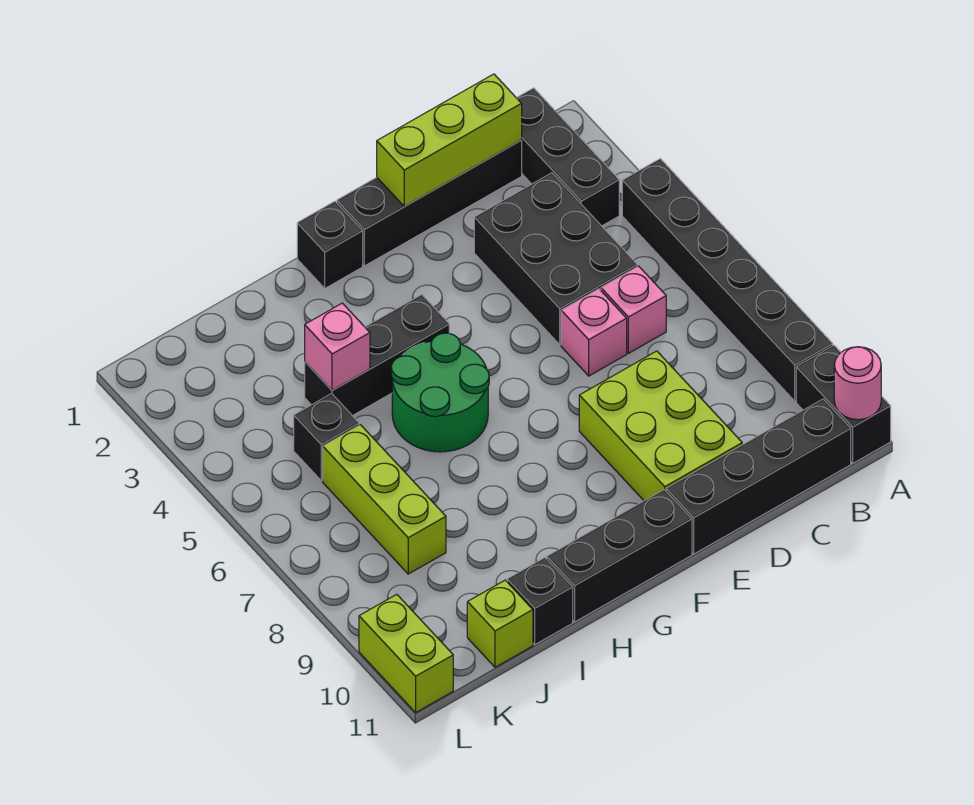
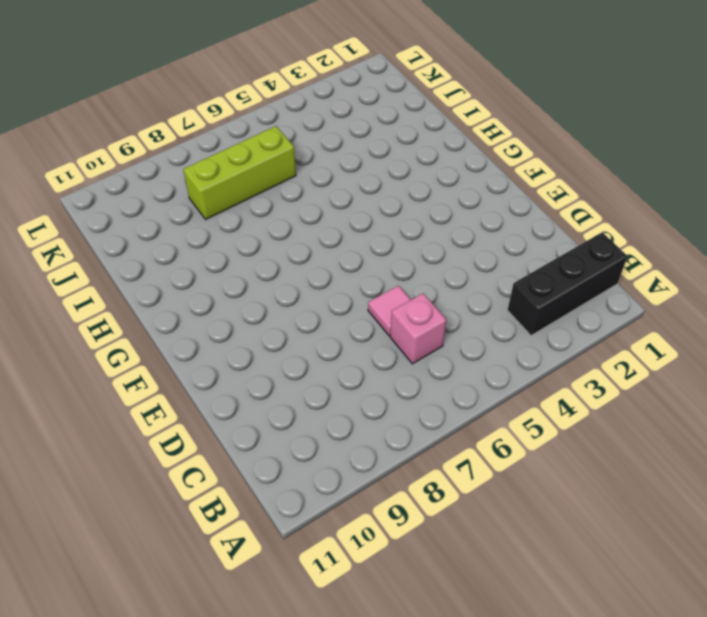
pink tile D6 level 1 -> pink brick D6 level 1
none -> black brick A4:A9 level 1
none -> black brick A10:A11 level 1
none -> black brick B11:E11 level 1

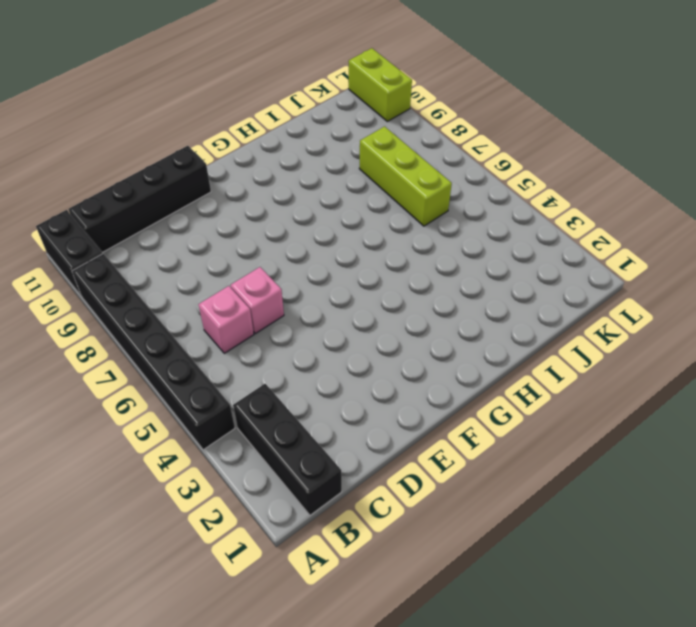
none -> black brick C1:F1 level 1
none -> black brick C3:D5 level 1
none -> lime brick D8:E10 level 1

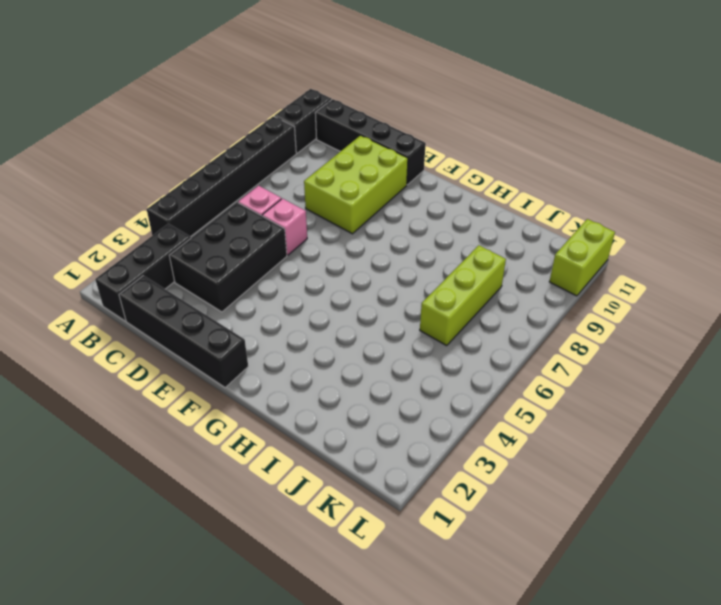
none -> black brick F11:H11 level 1
none -> black brick G1 level 1
none -> black brick G4:I4 level 1

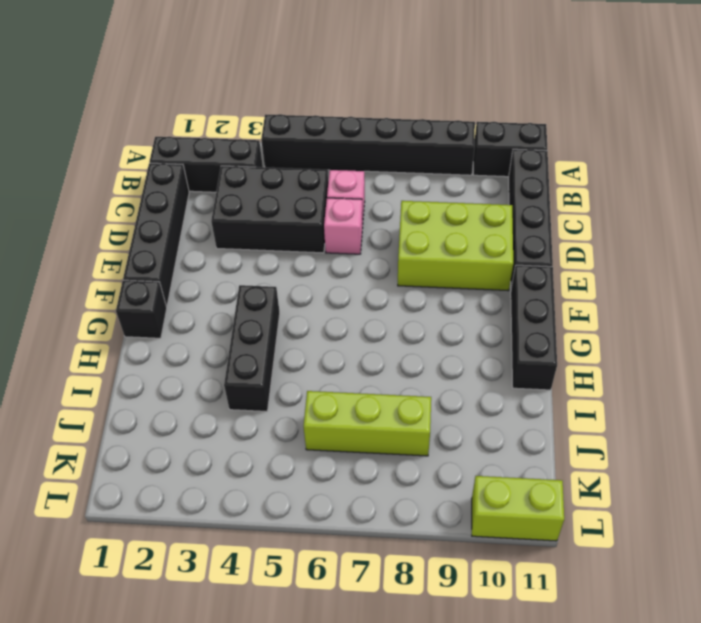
none -> green round brick G5:H6 level 1
none -> black brick I11 level 1
none -> black brick J5 level 1

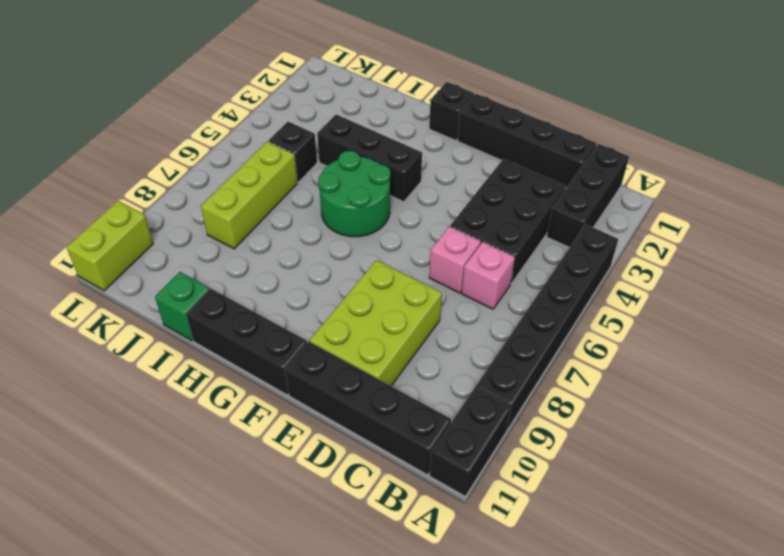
green brick I11 level 1 -> black brick I11 level 1
none -> lime brick J11 level 1
none -> pink round brick A11 level 2
none -> lime brick C1:E1 level 2

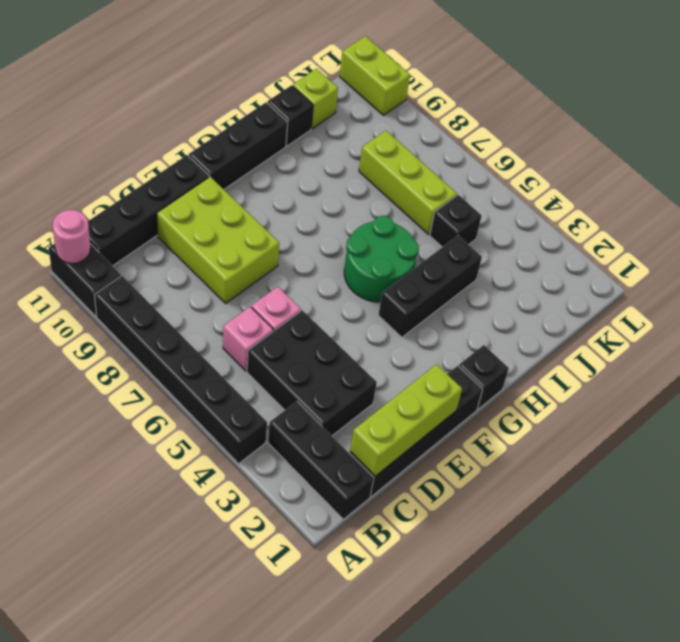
none -> pink brick I4 level 2

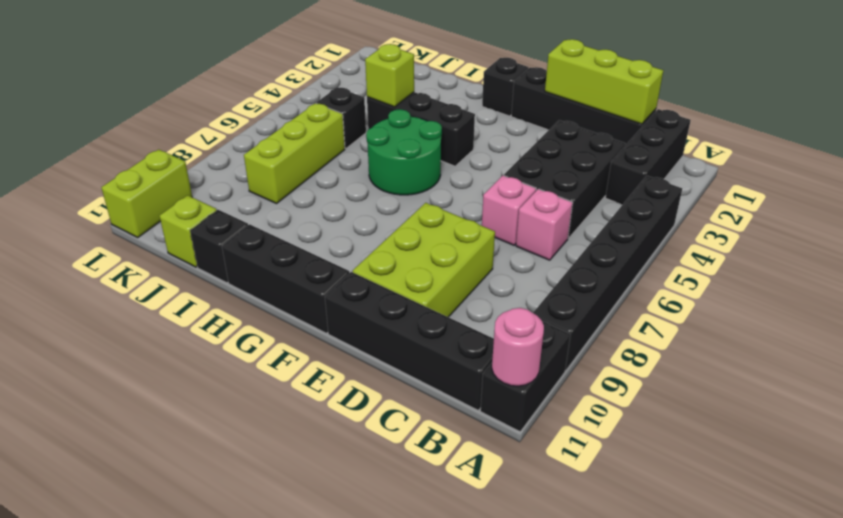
lime brick I4 level 2 -> pink brick I4 level 2

